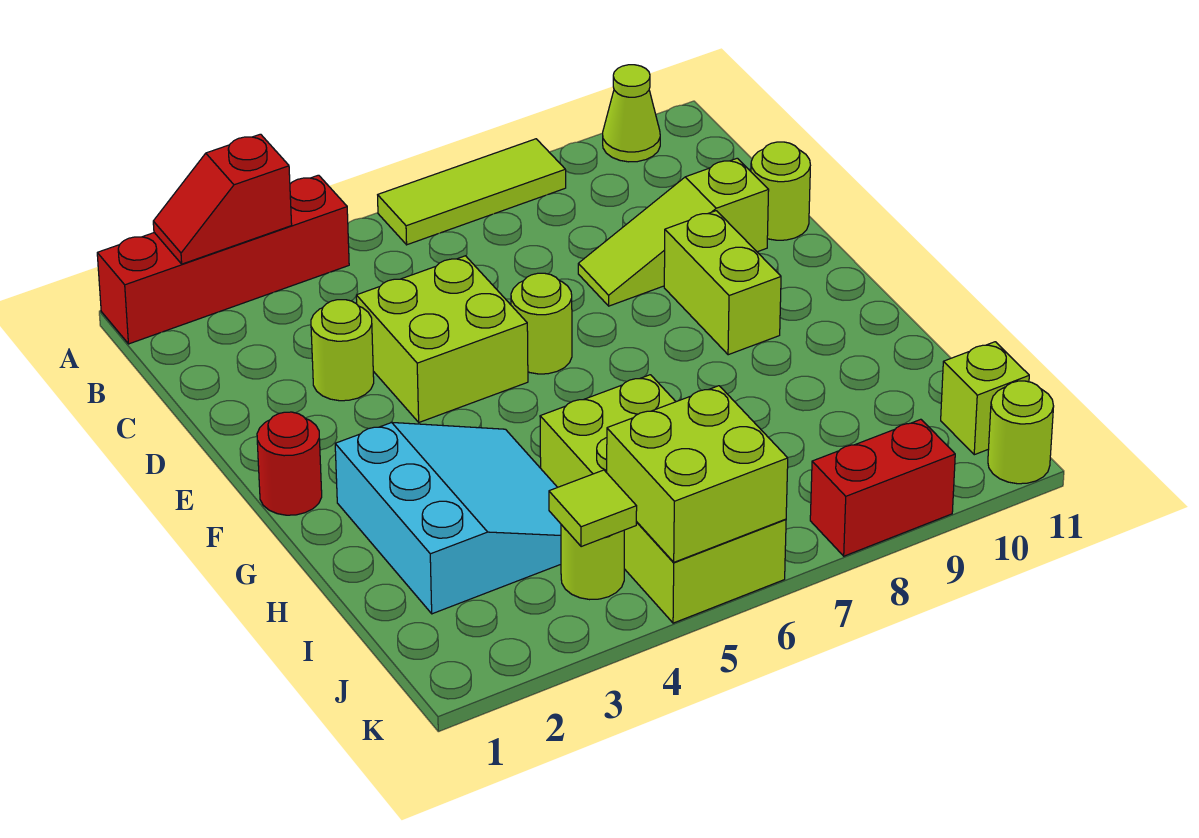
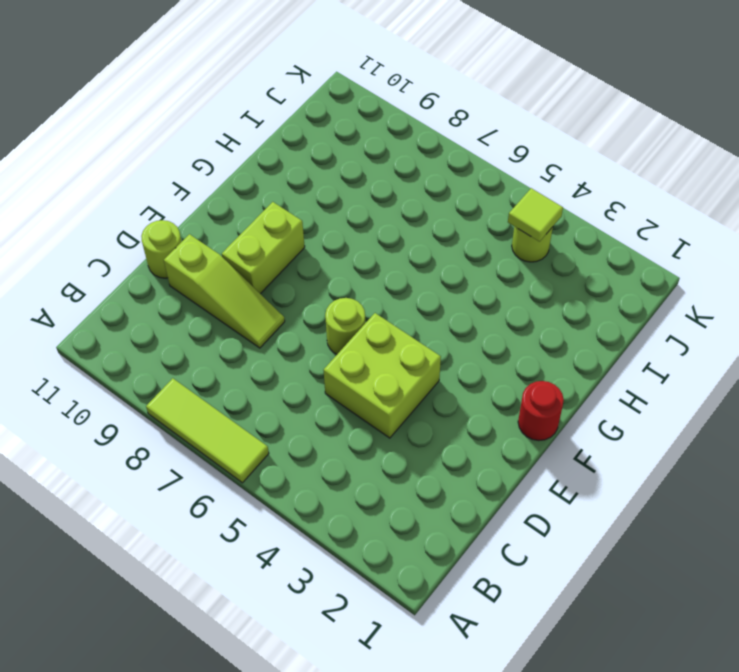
none -> red brick A1:A4 level 1
none -> lime cone A10 level 1
none -> lime round brick D3 level 1

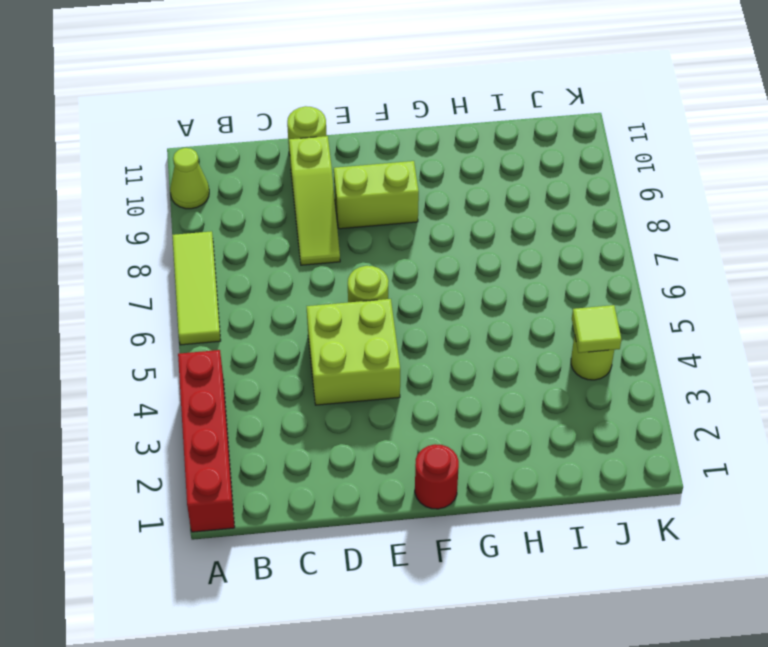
none -> lime round brick D3 level 1
none -> cyan slope G2:I4 level 1 top 2
none -> lime brick H5:K6 level 1

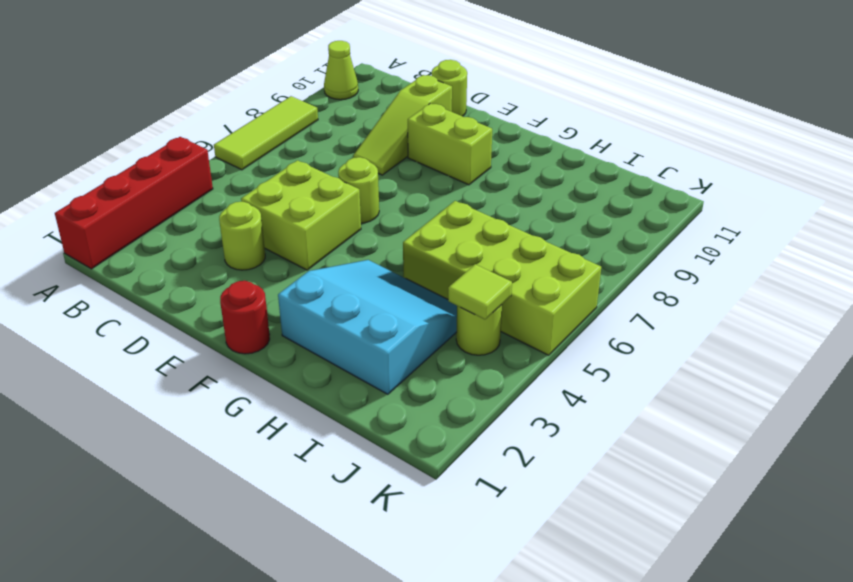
none -> lime brick J11 level 1
none -> red brick K8:K9 level 1
none -> lime round brick K11 level 1

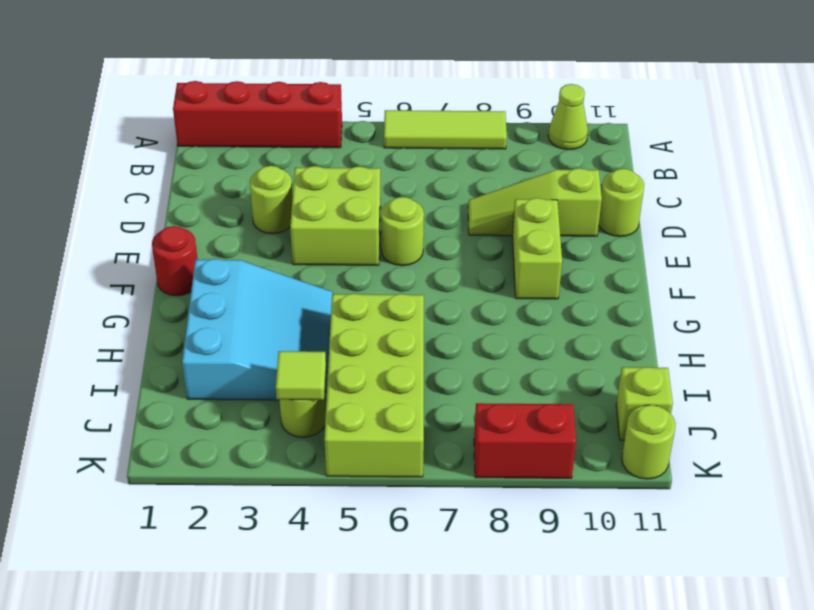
none -> red slope A2:A3 level 2 top 3
none -> lime brick J5:K6 level 2

